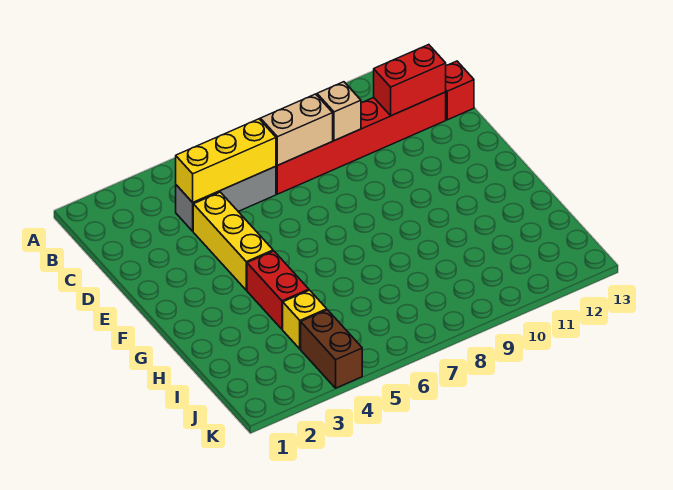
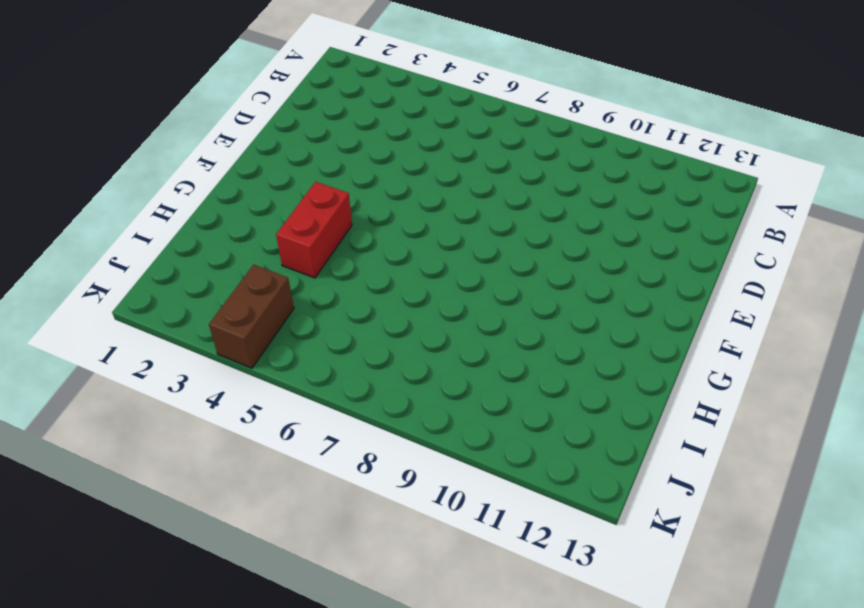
none -> grey brick C4:C6 level 1
none -> red brick C7:C12 level 1

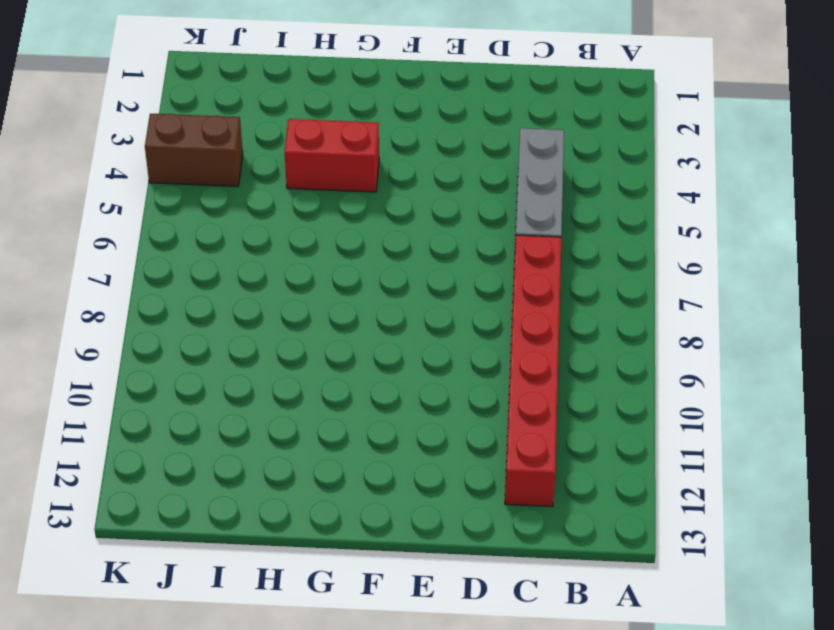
none -> red brick C13 level 1
none -> yellow brick D4:F4 level 1

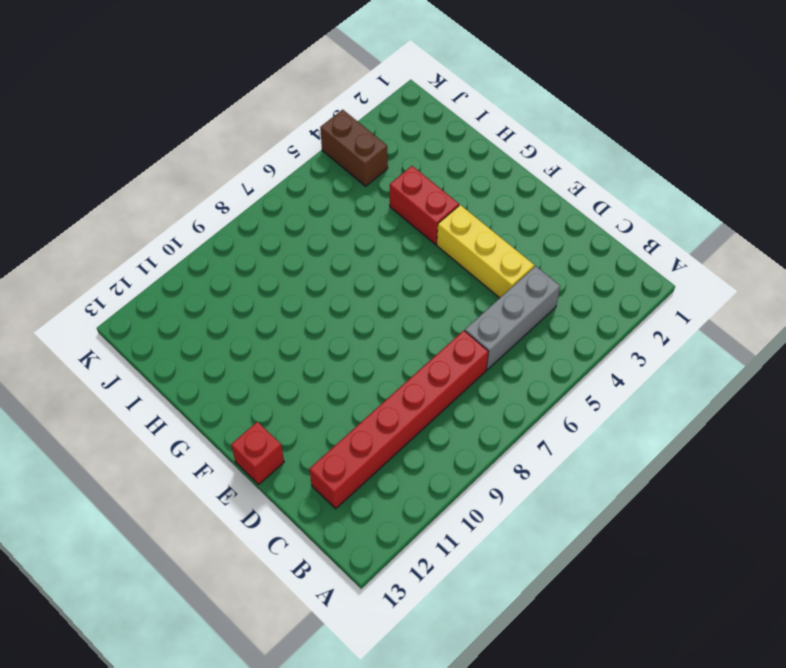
red brick E13 level 1 -> red brick C13 level 1
none -> yellow brick I4 level 1
none -> yellow brick C4:C6 level 2

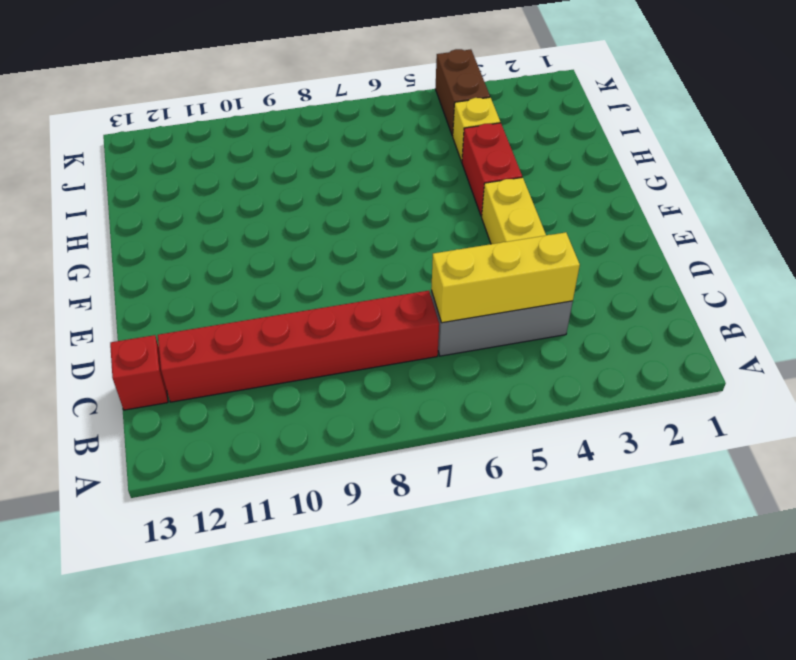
none -> tan brick C7:C8 level 2
none -> tan brick C9 level 2

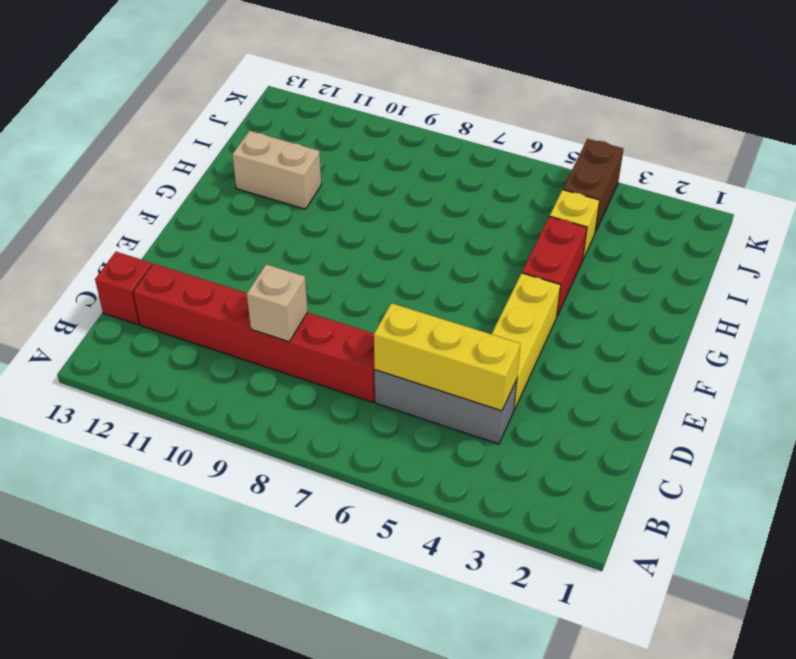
tan brick H11:H12 level 1 -> tan brick C7:C8 level 2
none -> red brick C11:C12 level 2

